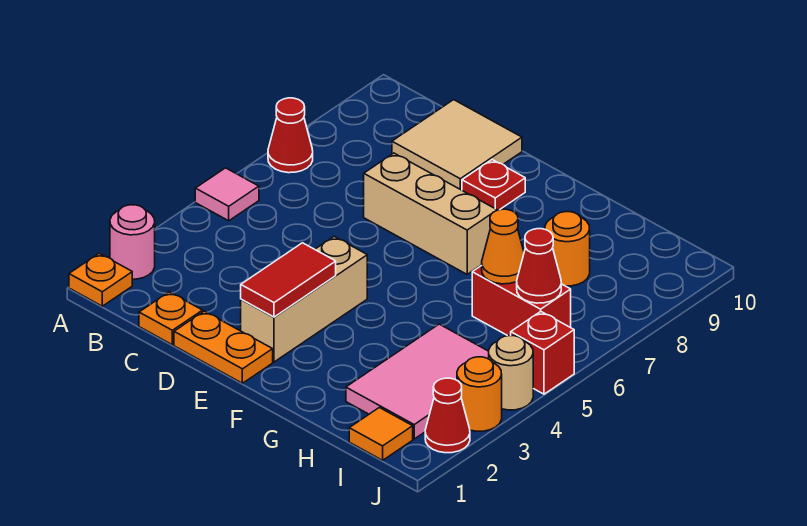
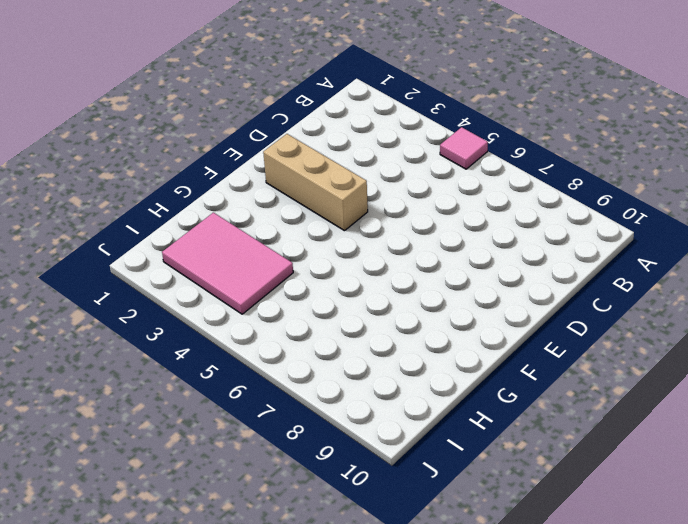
none -> orange plate A1 level 1
none -> pink round brick A2 level 1
none -> red cone A7 level 1

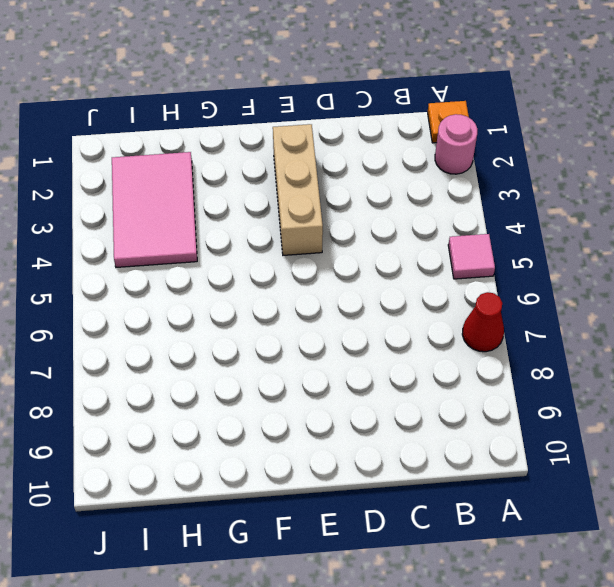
none -> orange plate C1 level 1
none -> tan tile C9:D10 level 1
none -> orange plate D1:E1 level 1

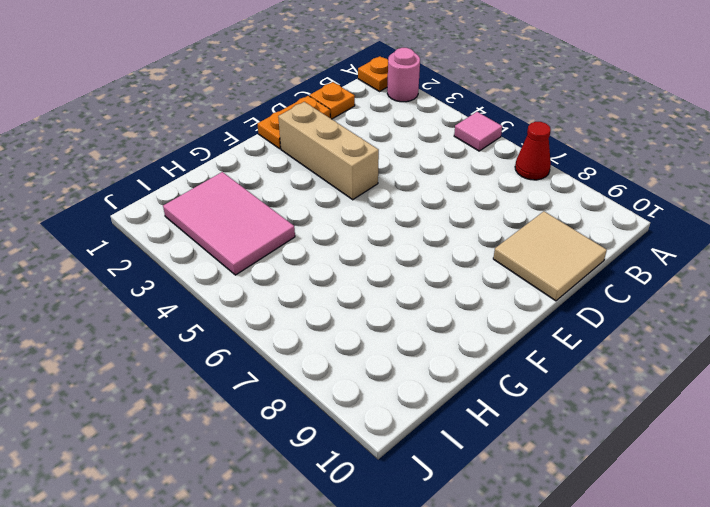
none -> tan brick D7:F7 level 1
none -> red plate E9 level 1
none -> red brick H6:I6 level 1

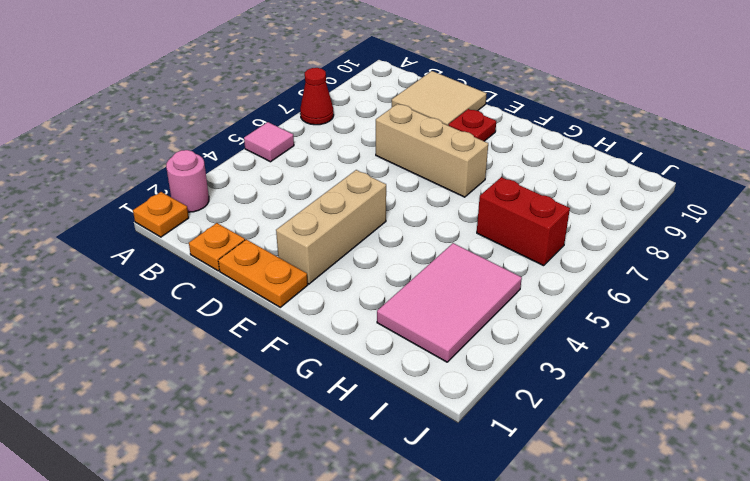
none -> orange round brick H8 level 1
none -> orange tile I1 level 1
none -> red cone J2 level 1

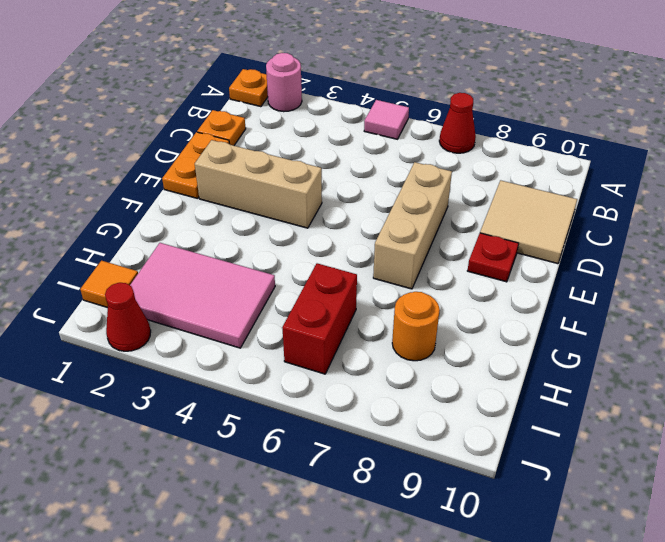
none -> orange round brick J3 level 1
none -> tan round brick J4 level 1
none -> red brick J5 level 1

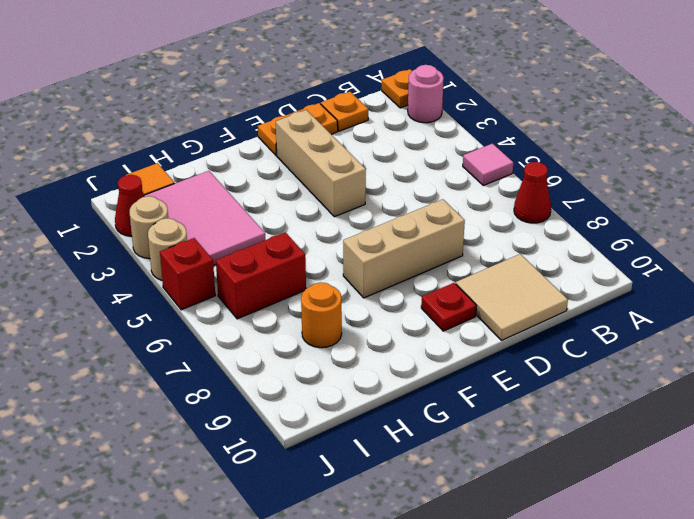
tan round brick J3 level 1 -> orange round brick J3 level 1
none -> red tile E2:E3 level 2
none -> orange cone H6 level 2
none -> red cone I6 level 2

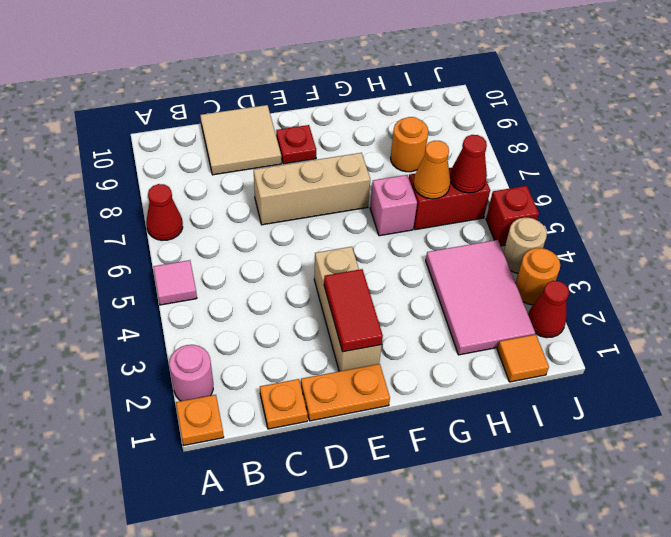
pink brick G6 level 1 -> none

